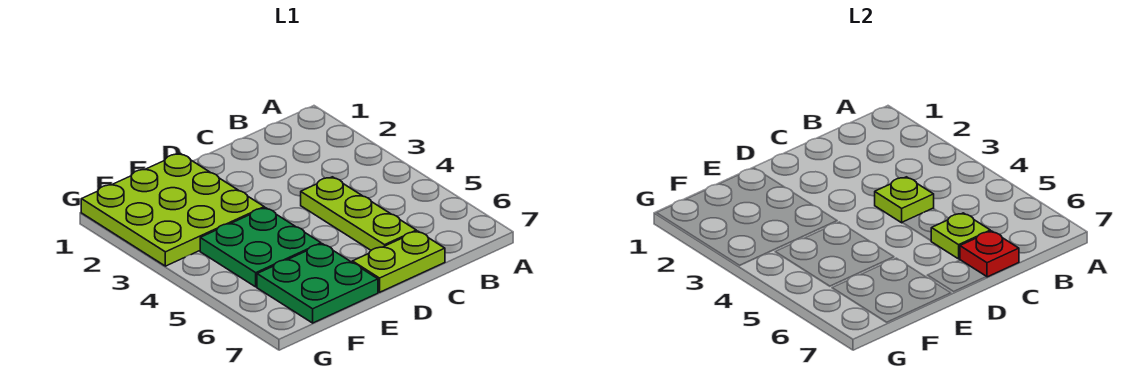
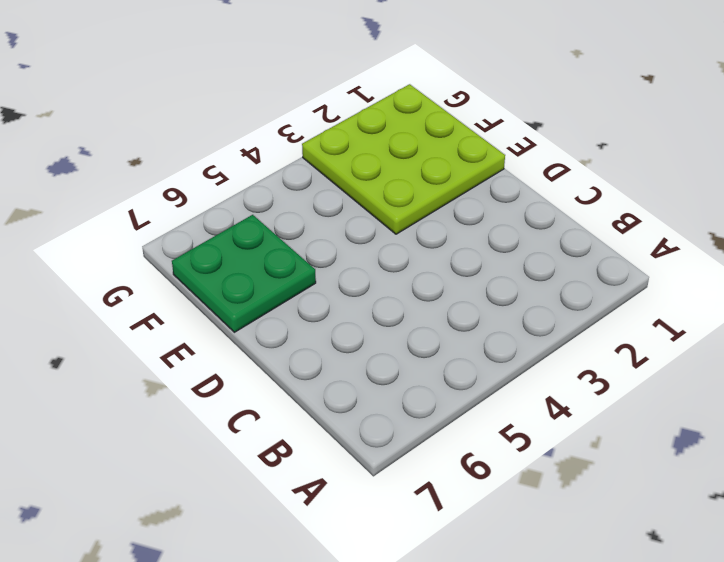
none -> lime plate C4:C6 level 1
none -> lime plate C7:D7 level 1

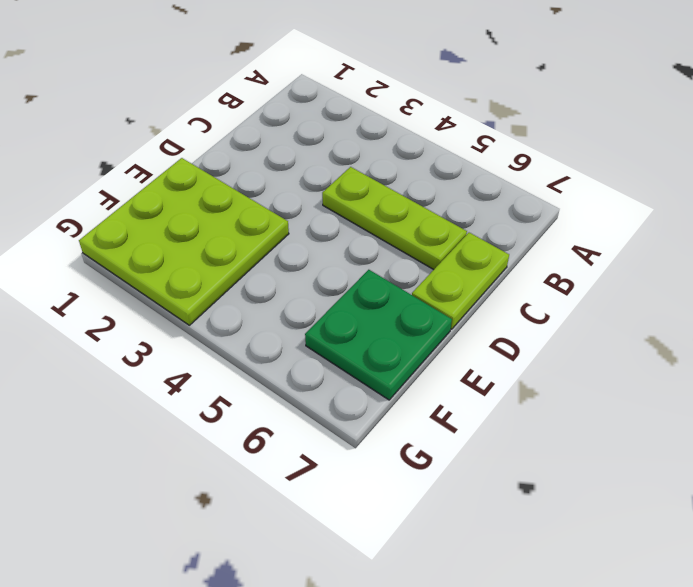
none -> green plate E4:F5 level 1
none -> lime plate C4 level 2

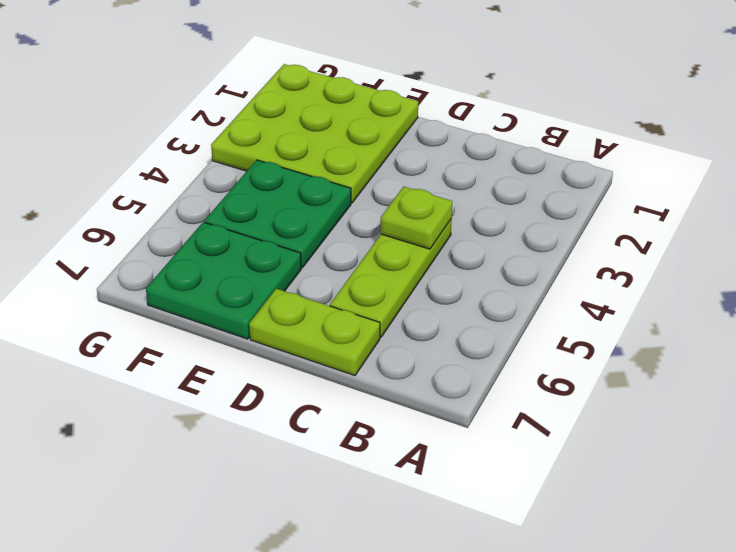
none -> lime plate C6 level 2
none -> red plate C7 level 2

